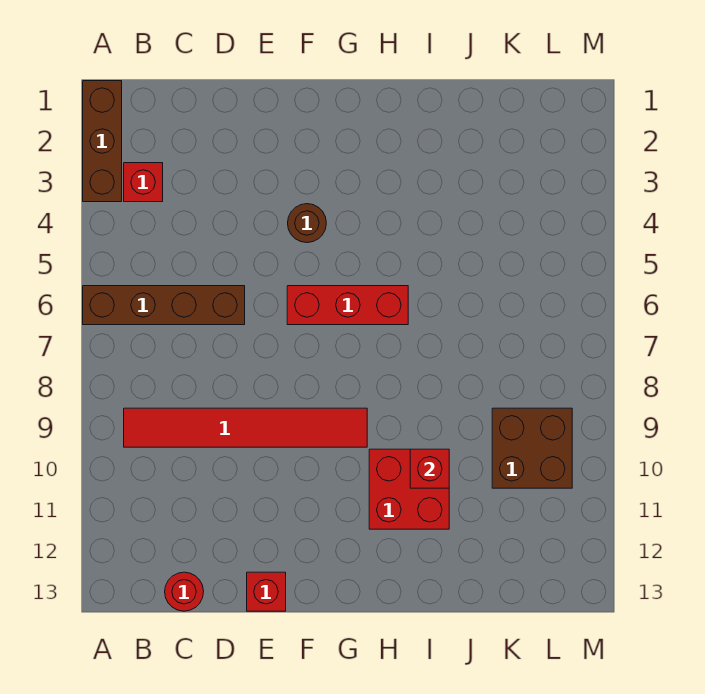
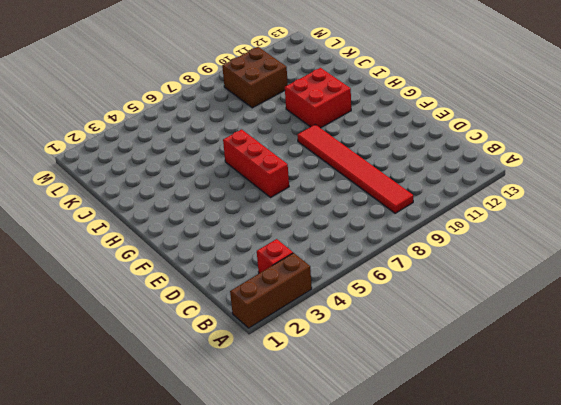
none -> brown brick A6:D6 level 1
none -> red round brick C13 level 1

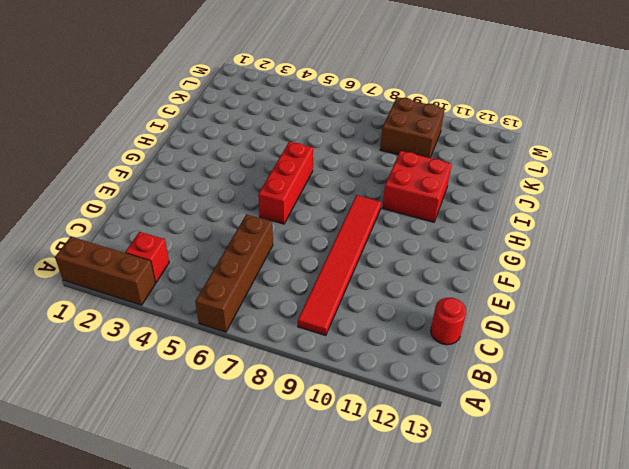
none -> red brick E13 level 1
none -> brown round brick F4 level 1

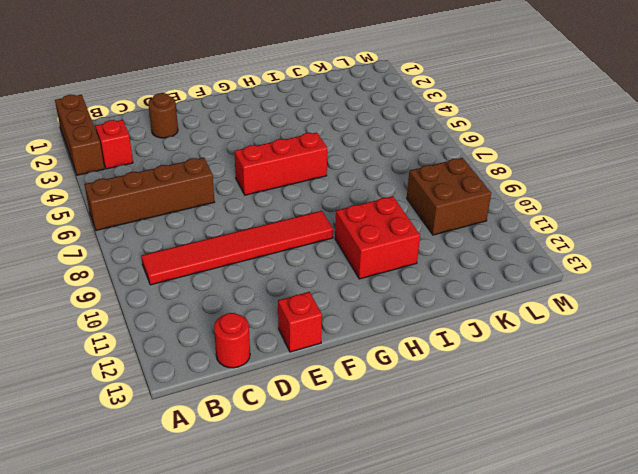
brown round brick D2 level 1 -> brown round brick F4 level 1
none -> red brick I10 level 2

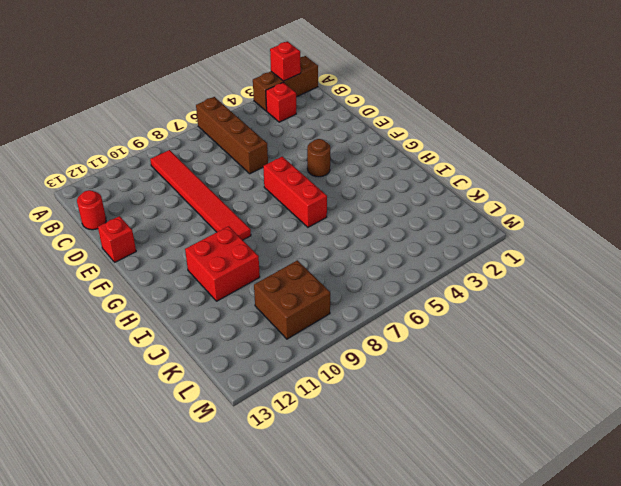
red brick A2 level 2 -> red brick I10 level 2

